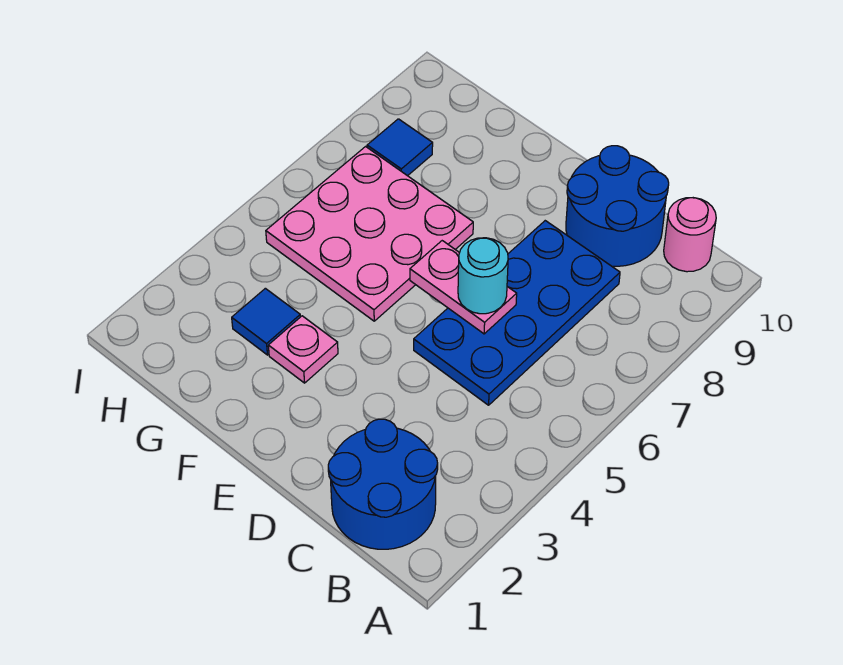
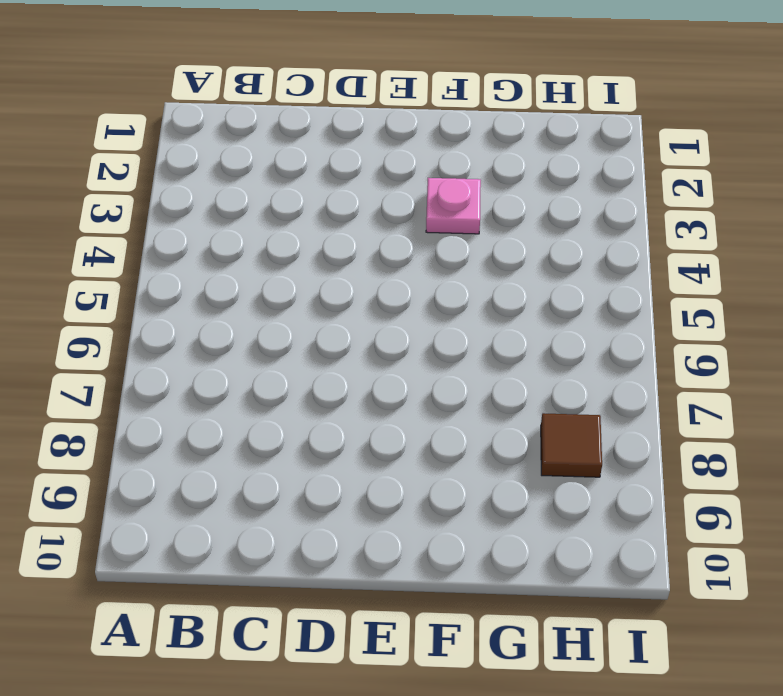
brown tile H8 level 1 -> blue tile H8 level 1
none -> blue round brick B1:C2 level 1
none -> pink round brick B10 level 1

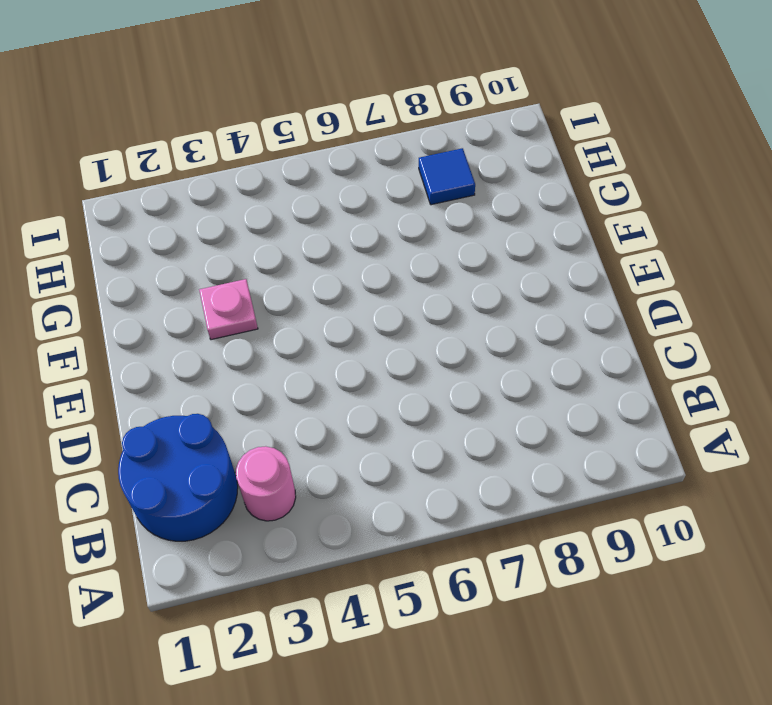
pink round brick B3 level 1 -> pink round brick B10 level 1
none -> blue plate C5:D8 level 1
none -> blue round brick C9:D10 level 1

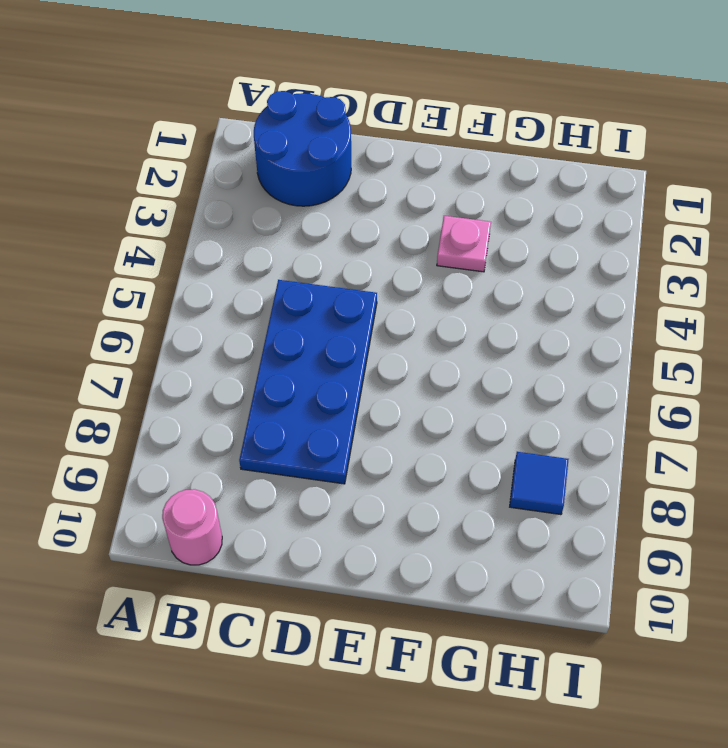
none -> blue round brick C9:D10 level 1
none -> pink plate F5:H7 level 1

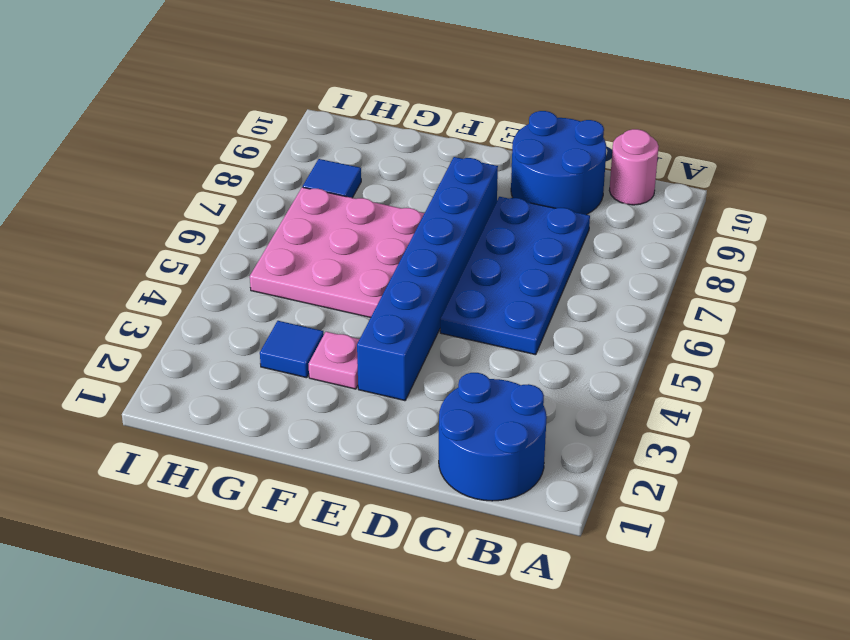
blue brick E3:E8 level 1 -> none
none -> pink plate D6:E6 level 2
none -> cyan round brick D6 level 3

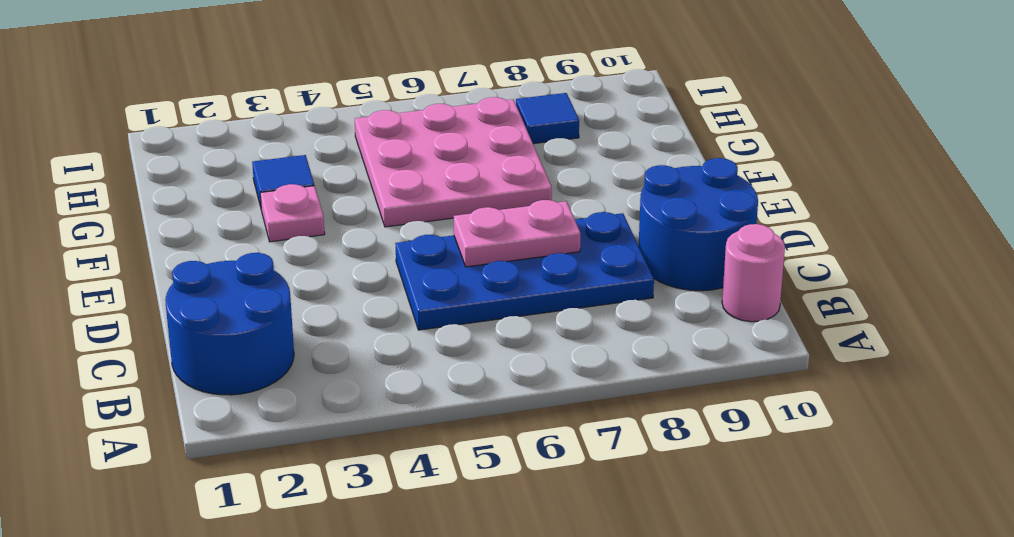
pink plate D6:D7 level 2 -> pink plate D6:E6 level 2
none -> cyan round brick D6 level 3

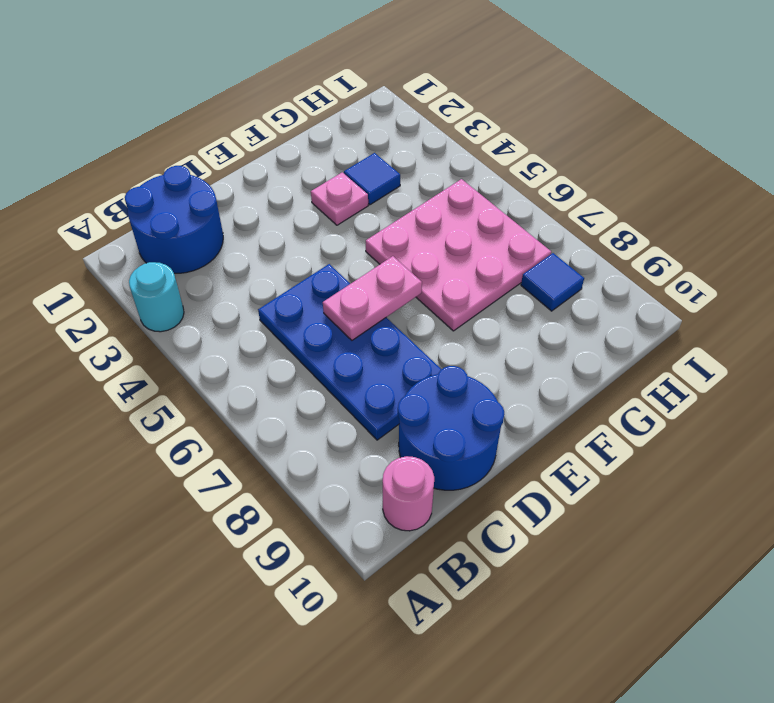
cyan round brick A3 level 1 -> cyan round brick D6 level 3

